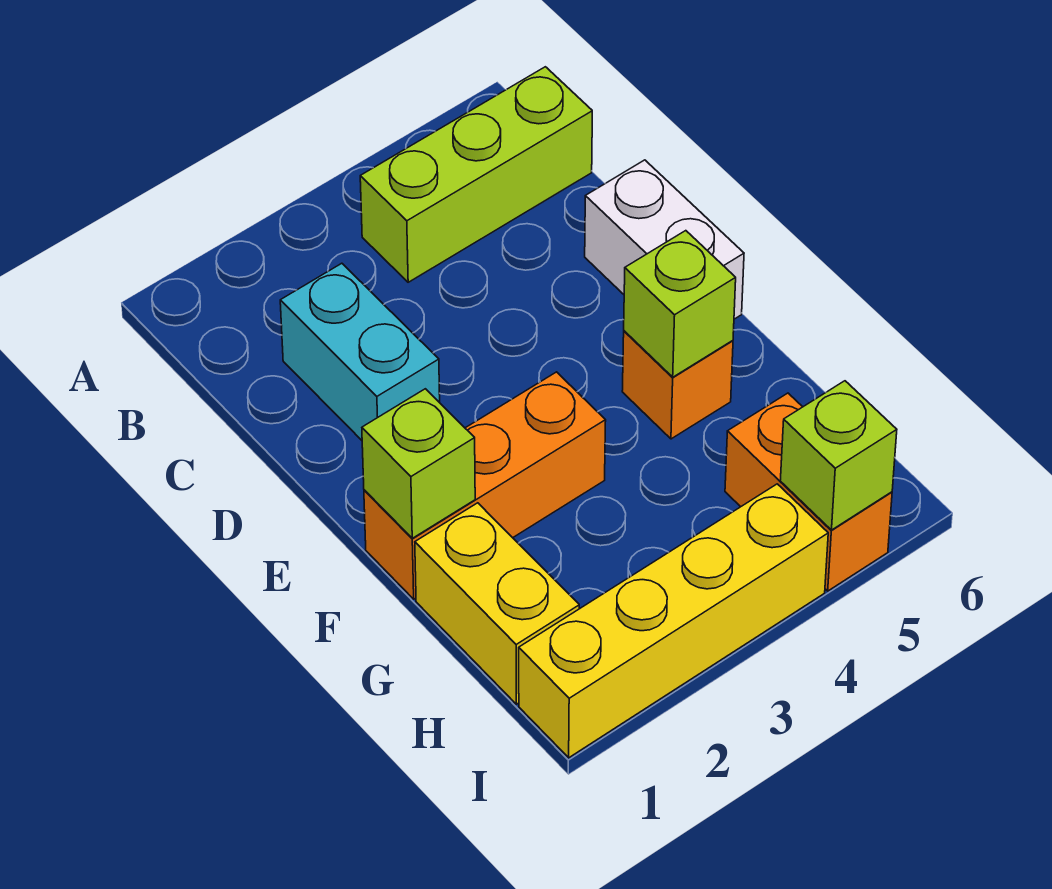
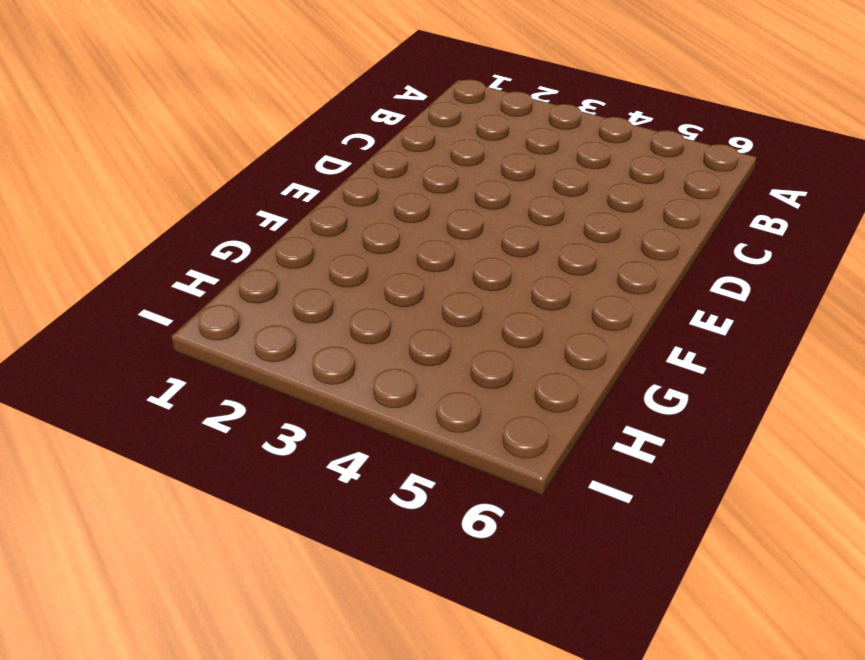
none -> lime brick B4:B6 level 1
none -> cyan brick C2:D2 level 1

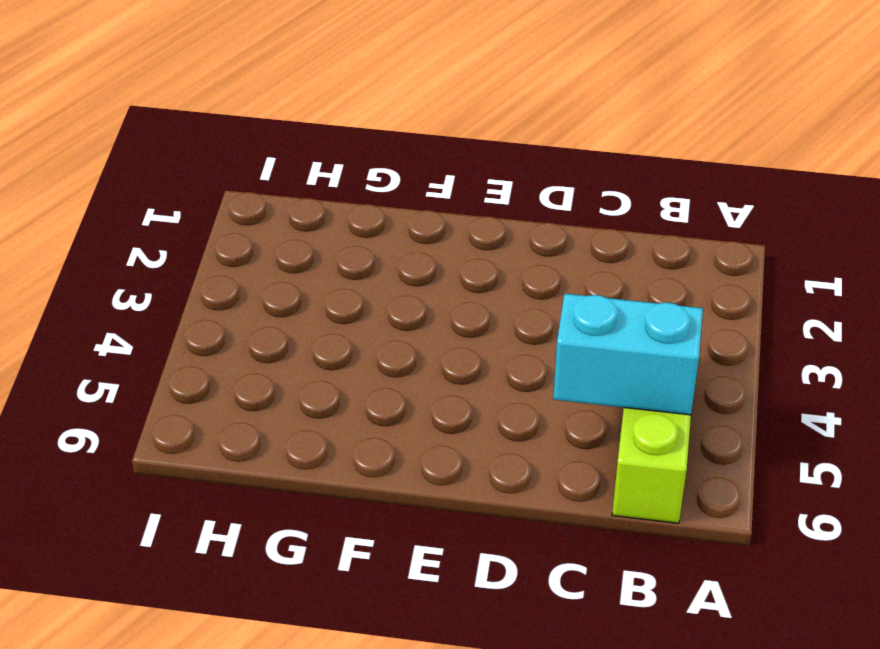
cyan brick B5:C5 level 2 -> cyan brick C2:D2 level 1
none -> white brick D6:E6 level 1
none -> orange brick F1:F3 level 1

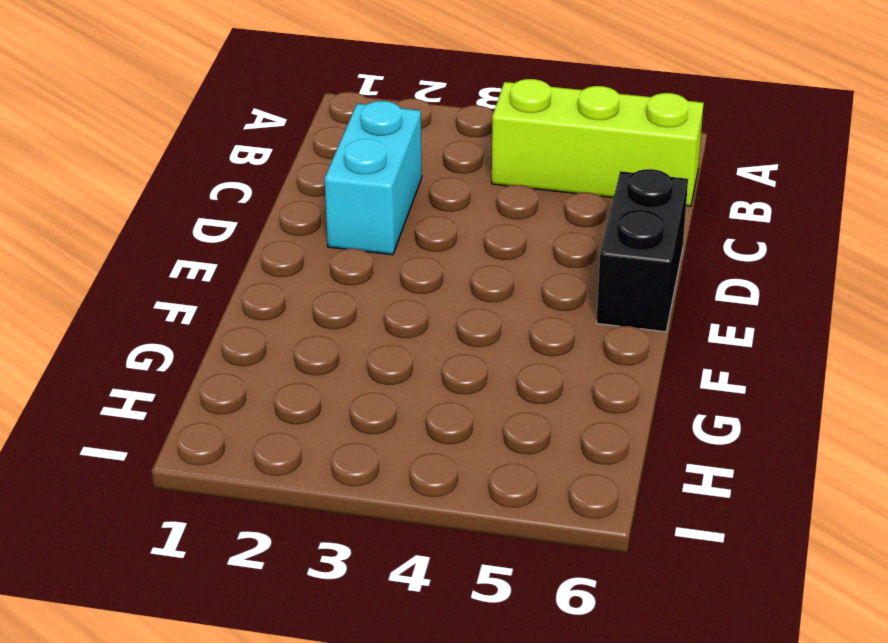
black brick D6:E6 level 1 -> white brick D6:E6 level 1
none -> orange brick F1:F3 level 1
none -> orange brick F5 level 1

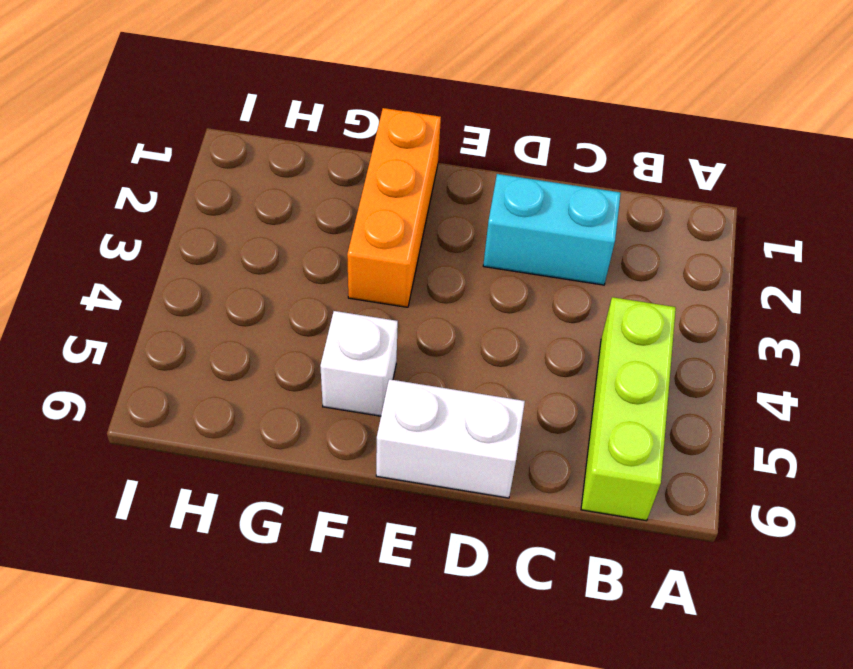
white brick F5 level 1 -> orange brick F5 level 1
none -> yellow brick G1:H1 level 1
none -> orange brick H5:I5 level 1

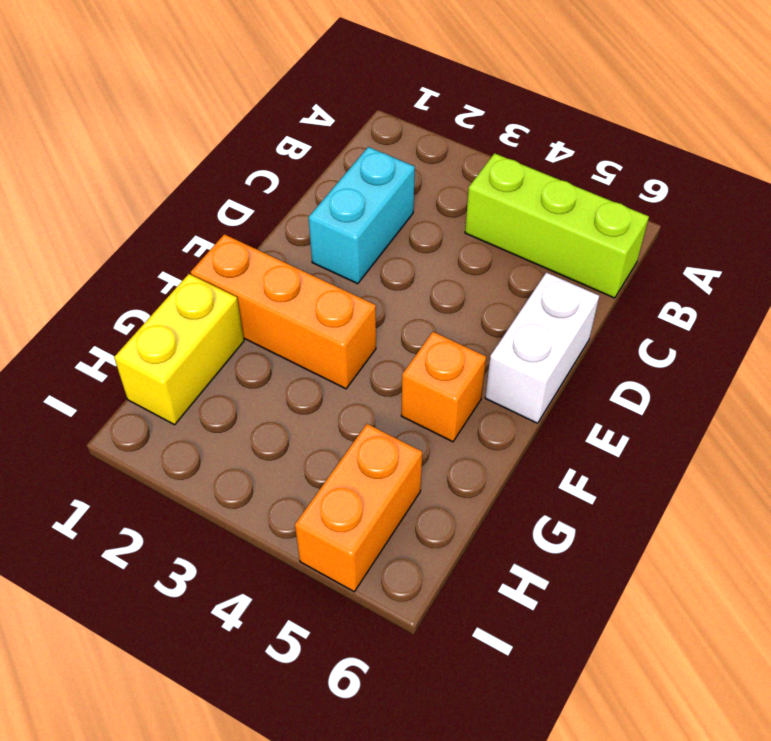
none -> yellow brick I1:I4 level 1
none -> lime brick F1 level 2

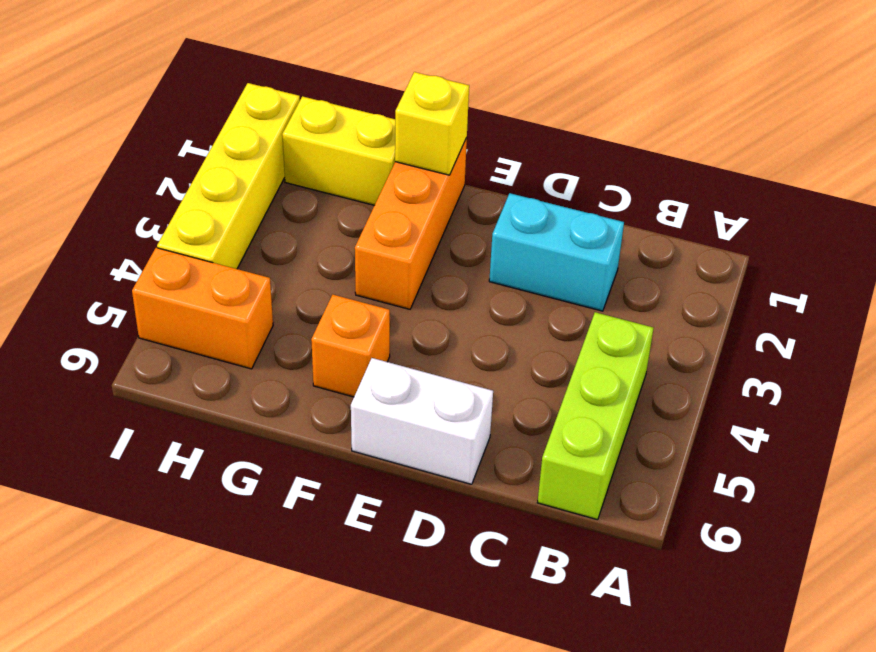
yellow brick F1 level 2 -> lime brick F1 level 2
none -> lime brick F5 level 2
none -> lime brick I5 level 2

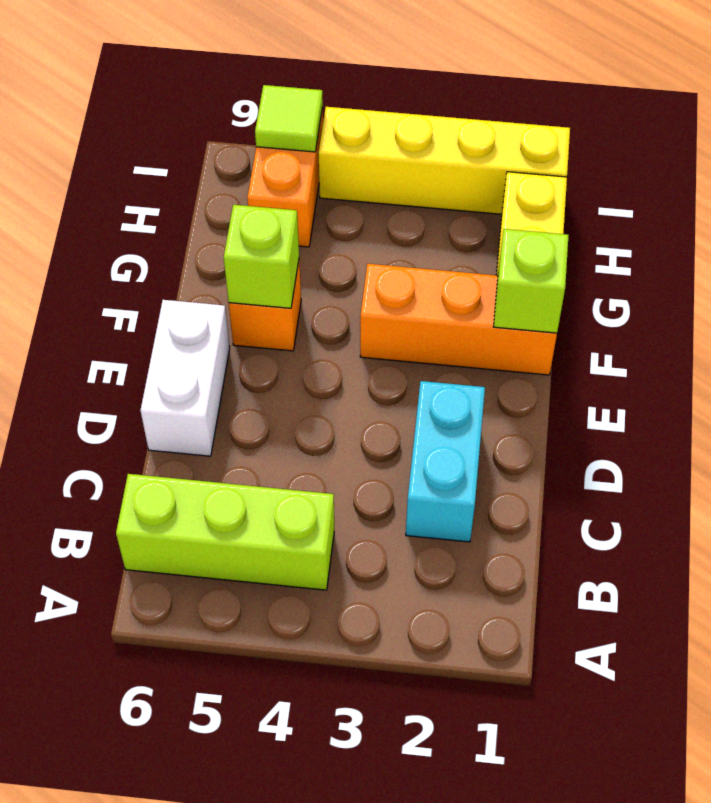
lime tile I5 level 2 -> lime brick I5 level 2

